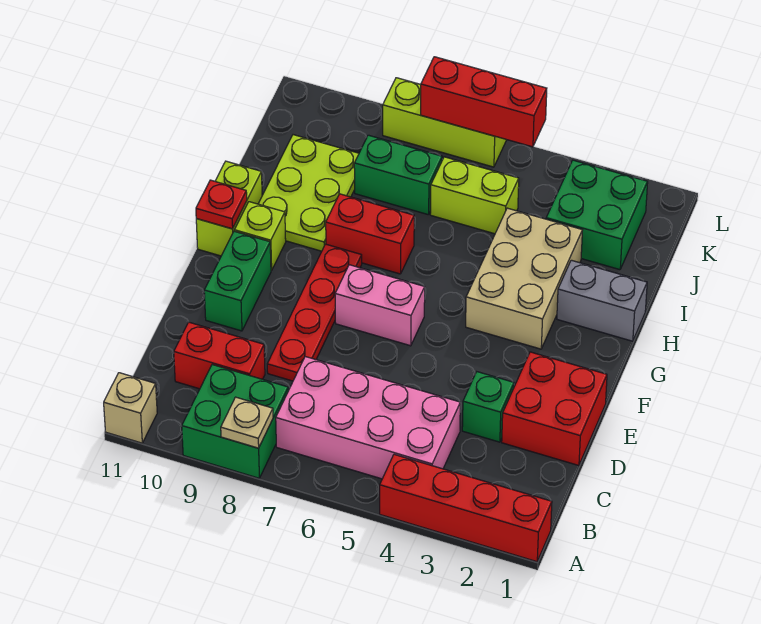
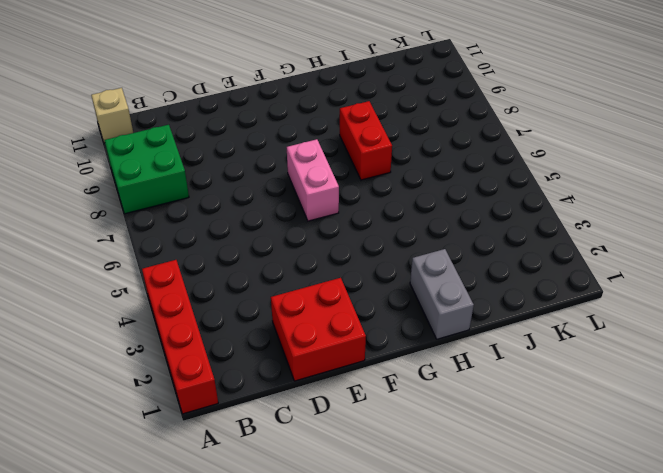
none -> pink brick B4:C7 level 1
none -> red brick C9:C10 level 1
none -> green brick D3 level 1

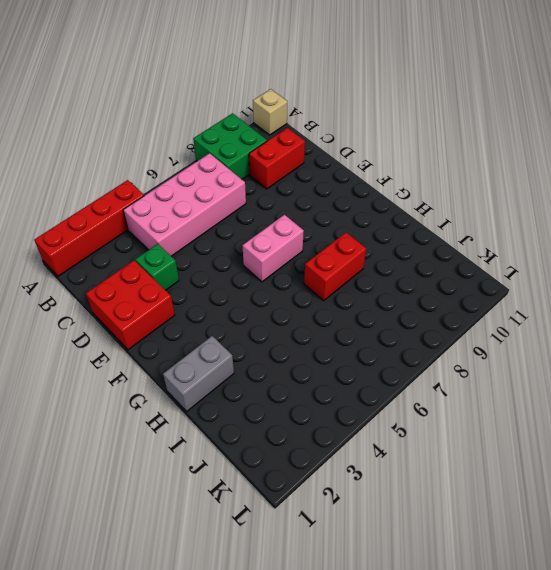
none -> red plate D8:G8 level 1
none -> green brick E10:F10 level 1
none -> tan brick G3:I4 level 1

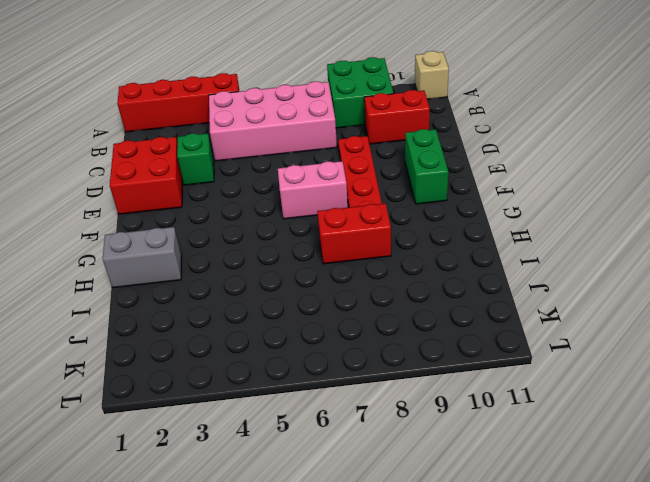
none -> tan brick G3:I4 level 1
none -> lime brick G10 level 1
none -> lime brick G11:H11 level 1

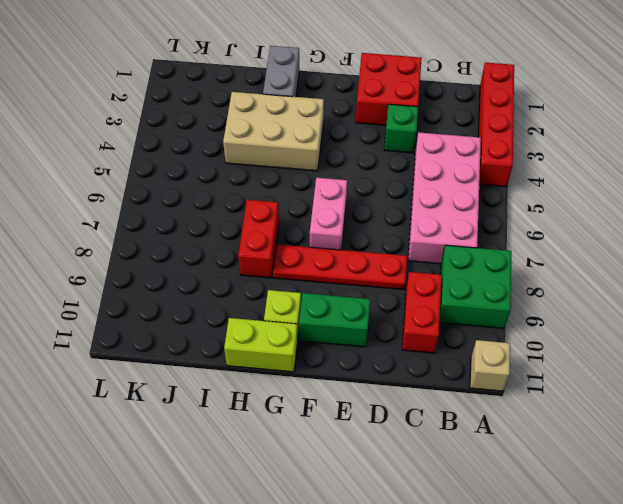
none -> lime plate H9:J10 level 1
none -> green brick J2:K3 level 1
none -> lime brick J5:J6 level 1

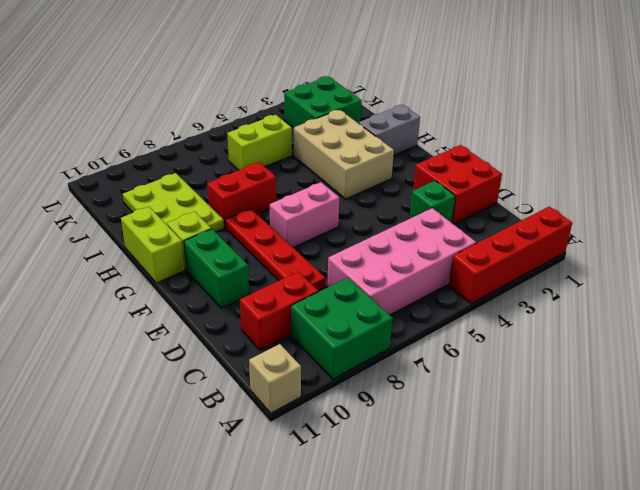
none -> green brick J7:J8 level 1
none -> lime brick L6:L8 level 1
none -> tan plate A8 level 2

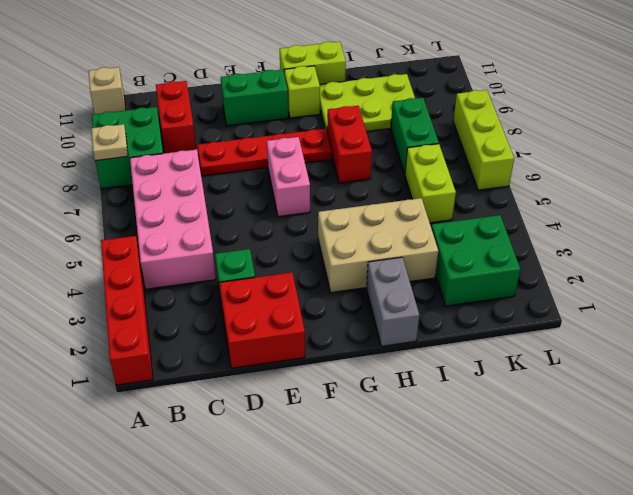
none -> red plate G11 level 2
none -> red brick L5:L7 level 2

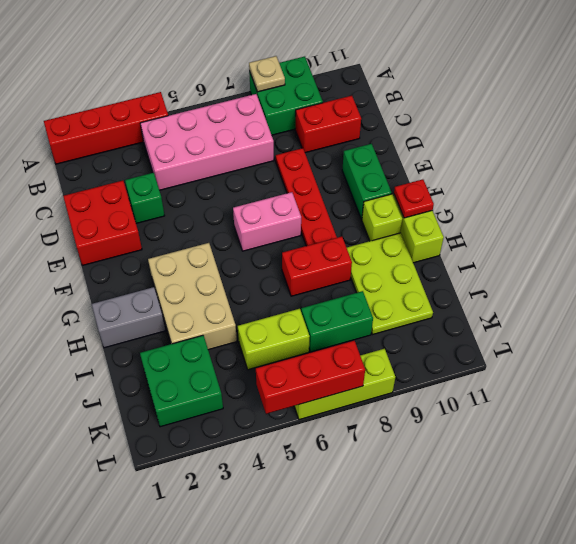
none -> tan brick A11 level 1

